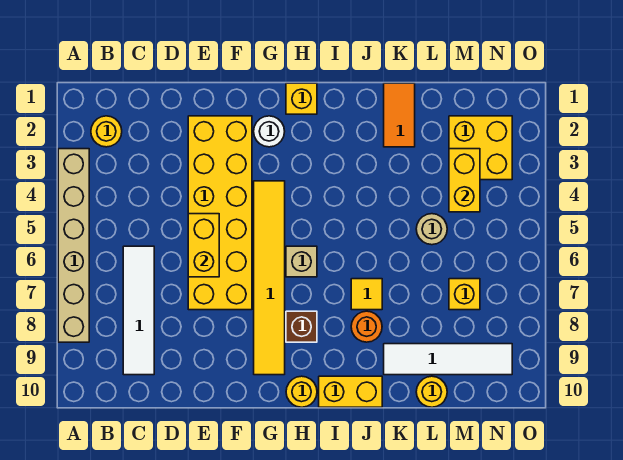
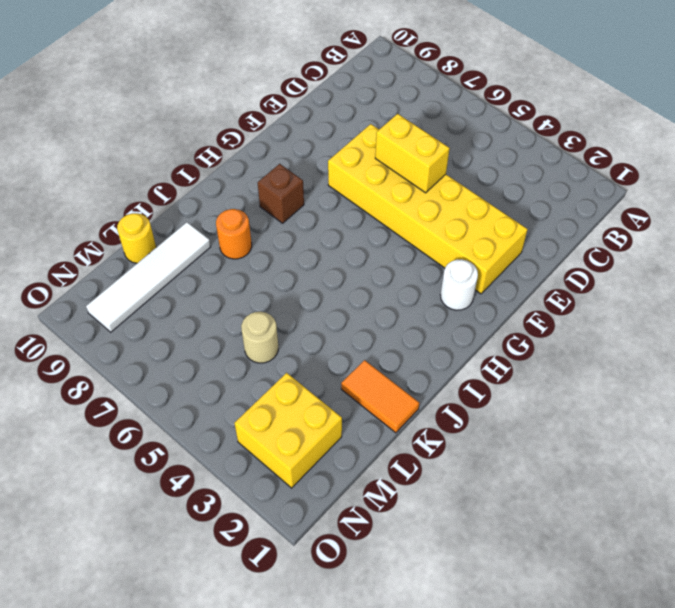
none -> tan brick A3:A8 level 1
none -> yellow round brick B2 level 1
none -> white tile C6:C9 level 1

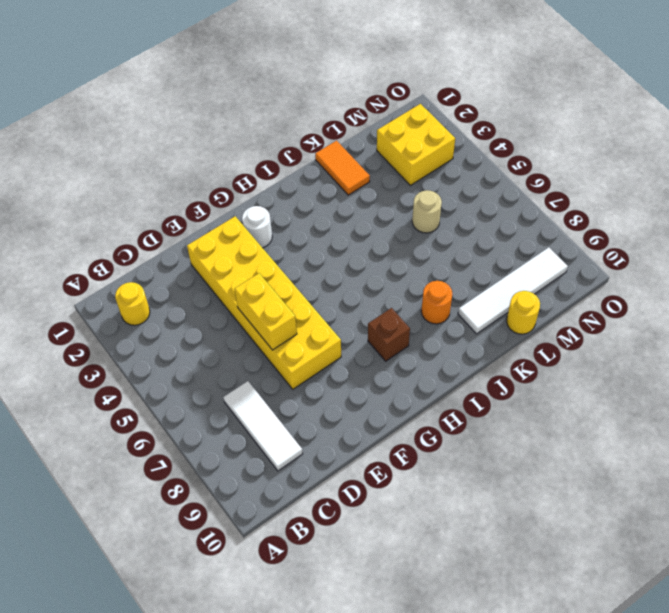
white tile C7:C9 level 1 -> white tile C6:C9 level 1
none -> tan brick A3:A8 level 1
none -> yellow tile G4:G9 level 1
none -> yellow brick H1 level 1

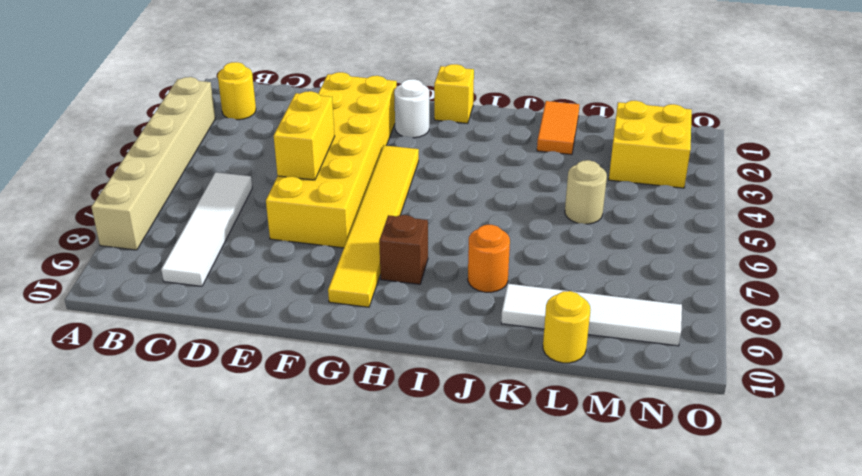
none -> tan brick H6 level 1
none -> yellow round brick H10 level 1
none -> yellow brick I10:J10 level 1

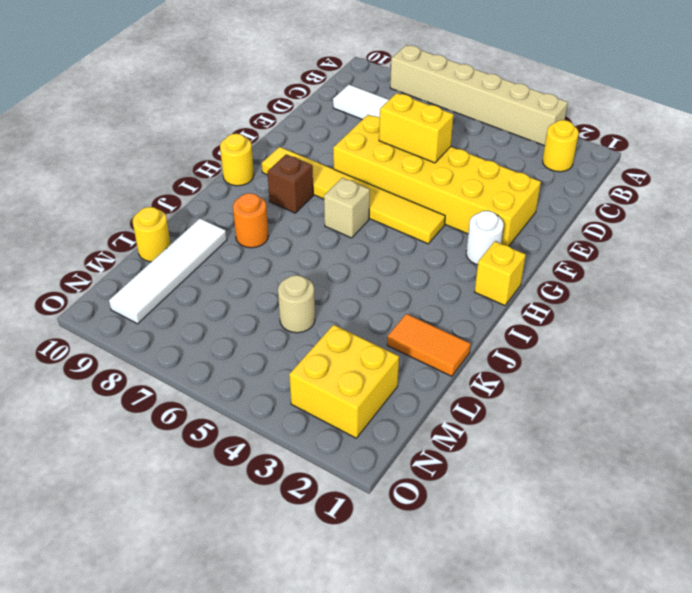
none -> yellow brick I10:J10 level 1
none -> yellow tile J7 level 1
none -> yellow brick M7 level 1

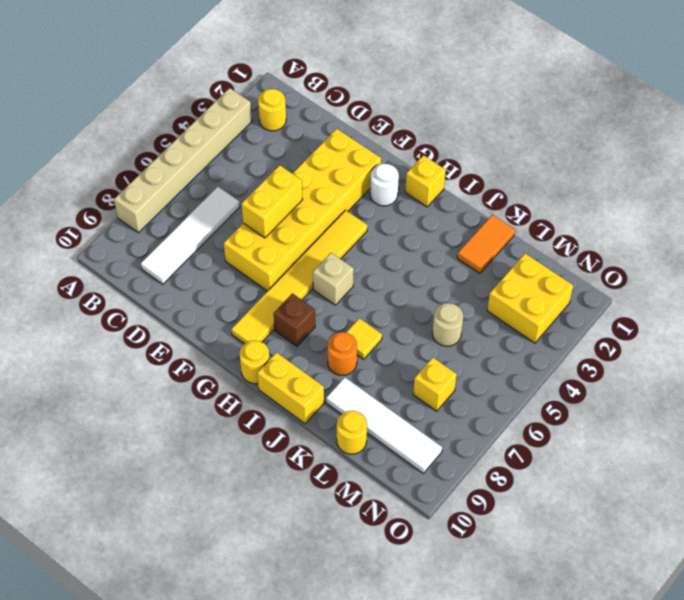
none -> yellow brick M3:M4 level 2

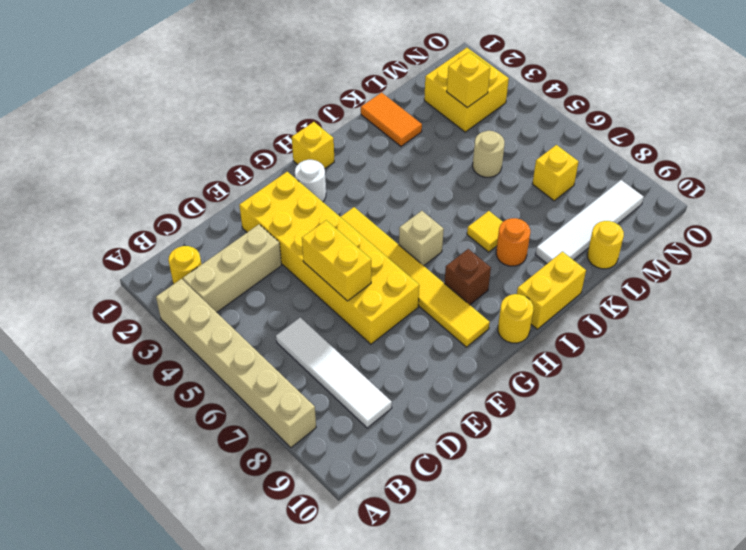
tan brick B3:D3 level 1 -> none
yellow brick M3 level 2 -> yellow brick M3:M4 level 2

